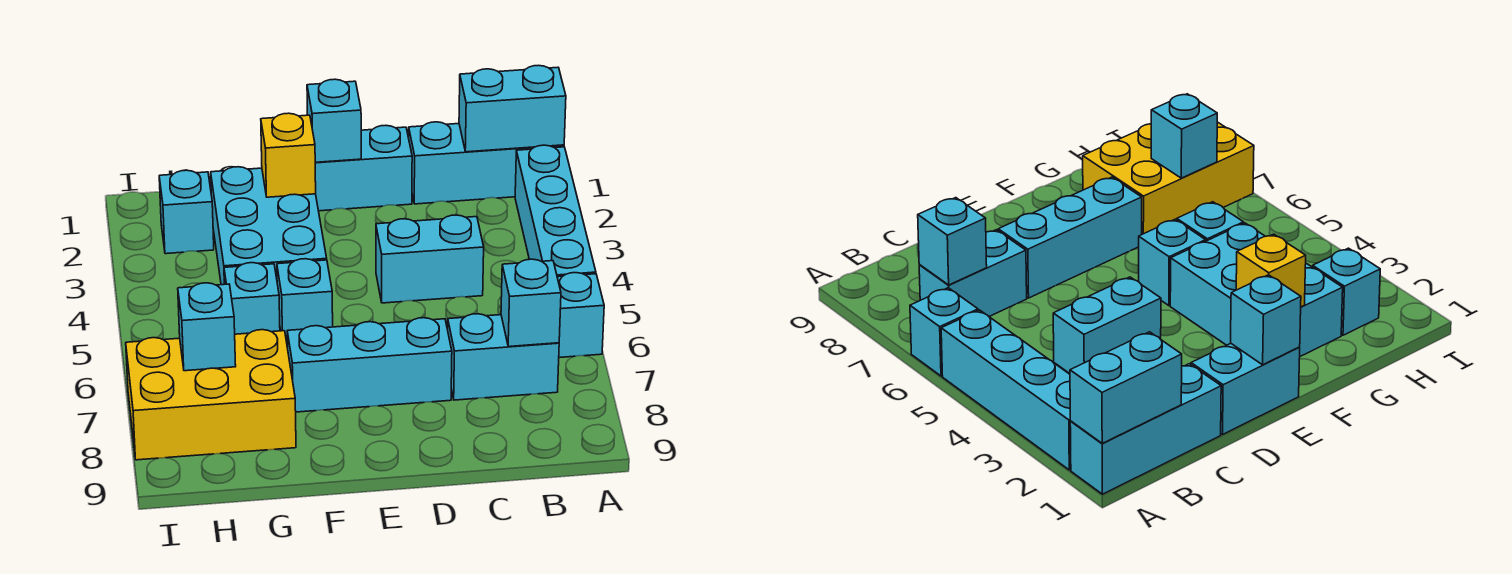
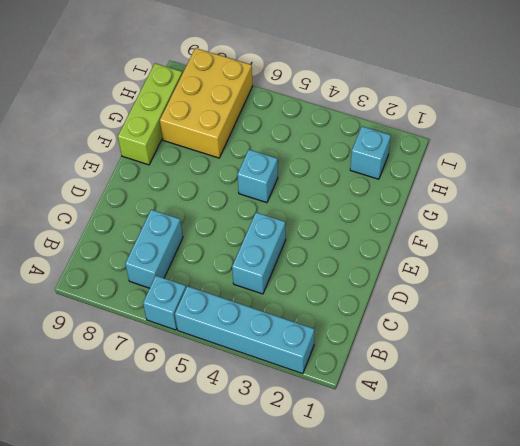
lime brick F9:H9 level 1 -> none
none -> cyan brick A1:C1 level 1
none -> cyan brick D1:E1 level 1
none -> cyan brick D7:F7 level 1

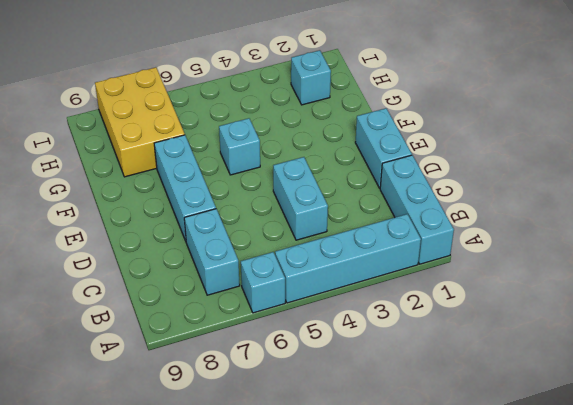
none -> cyan brick F2:G4 level 1
none -> cyan brick G5 level 1
none -> cyan brick A1:B1 level 2

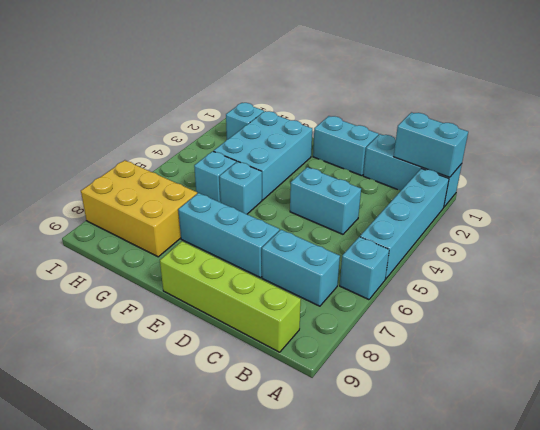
lime brick B9:E9 level 1 -> none
none -> cyan brick B7 level 2
none -> cyan brick E1 level 2
none -> yellow brick F2 level 2

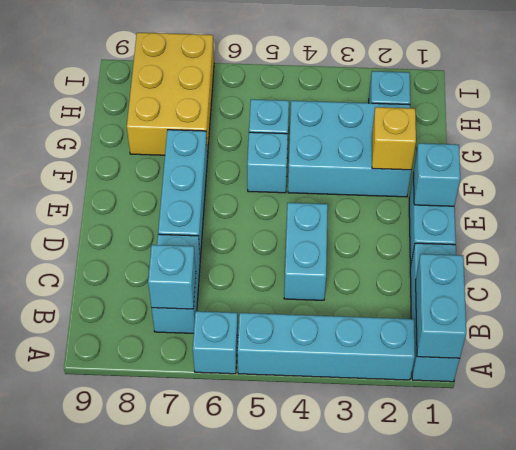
none -> cyan brick H7 level 2

